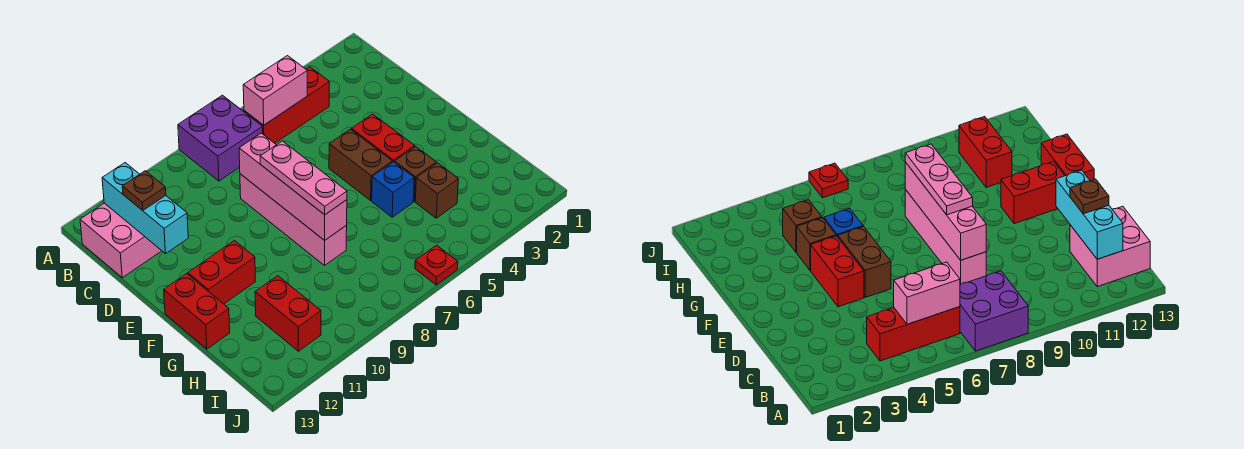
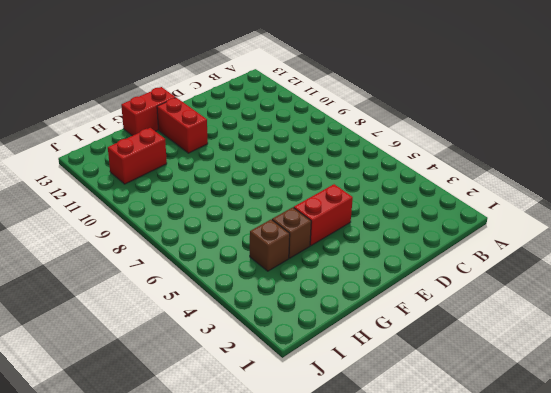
none -> purple brick A7:B8 level 1
none -> red brick B4:B6 level 1
none -> pink brick B12:C13 level 1

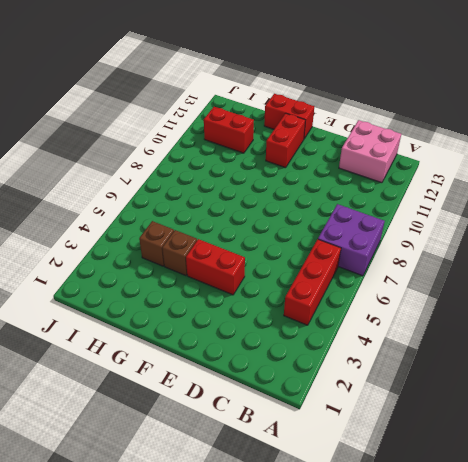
none -> pink brick D8:G8 level 1
none -> brown brick E5:F5 level 1
none -> blue brick G5 level 1

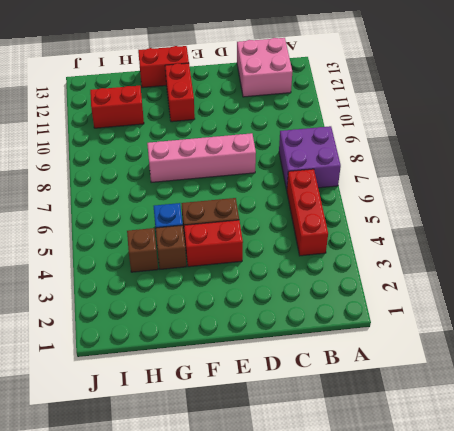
none -> red plate J6 level 1
none -> pink brick B5:B6 level 2
none -> cyan brick B12:D12 level 2

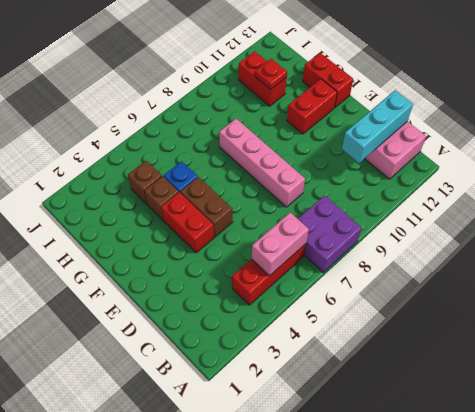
cyan brick C11:C13 level 2 -> cyan brick B12:D12 level 2
red plate H11 level 2 -> red plate J6 level 1
none -> pink brick D8:G8 level 2
none -> brown plate C12 level 3
none -> pink plate E8:G8 level 3

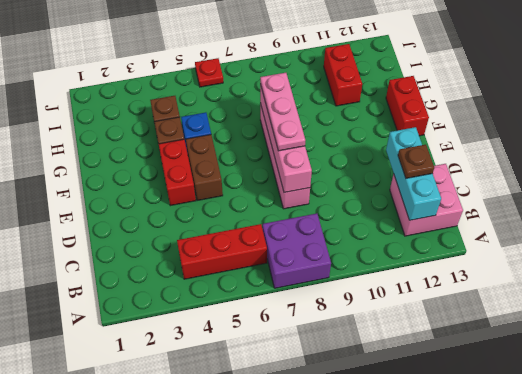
none -> red brick F11:F12 level 1
none -> pink brick B5:B6 level 2

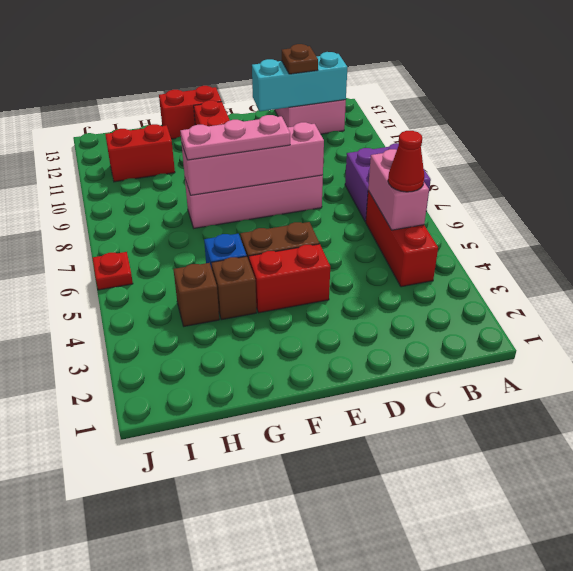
red cone B5 level 3 -> none

